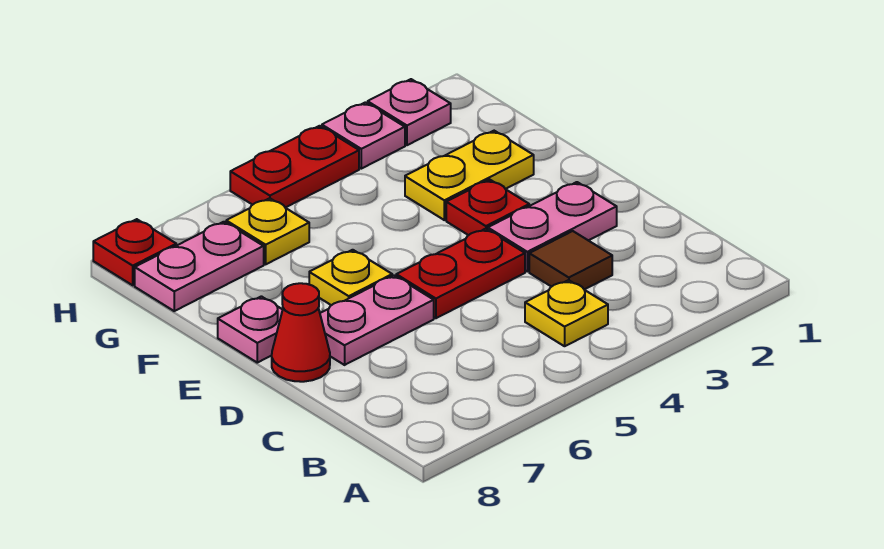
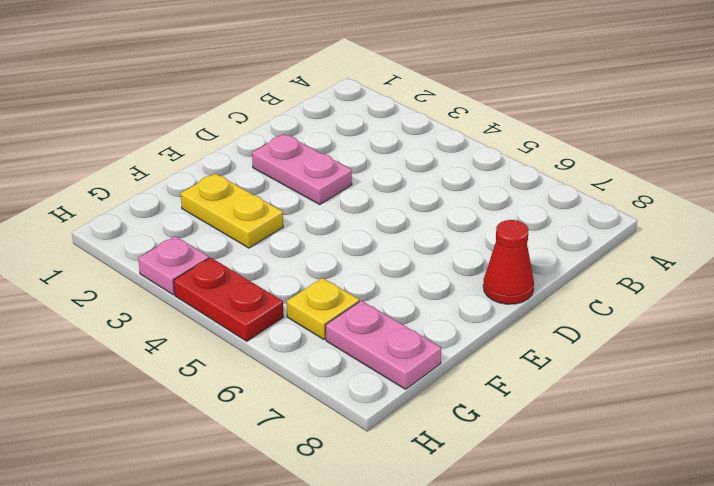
none -> yellow plate B4 level 1
none -> brown tile C3 level 1
none -> red plate D4:D5 level 1

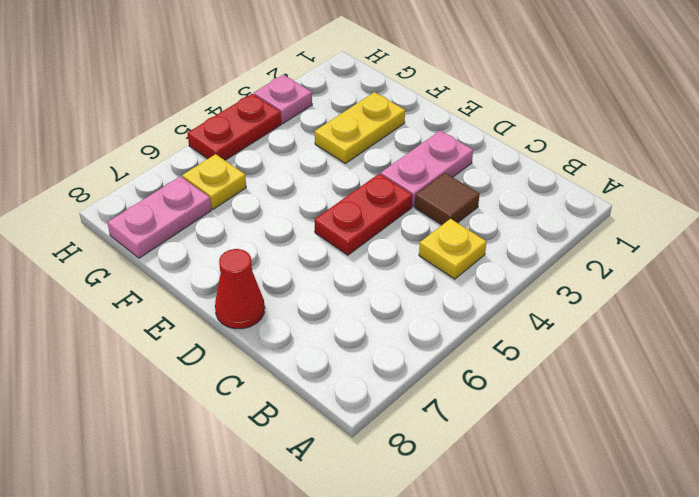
none -> pink plate D6:D7 level 1
none -> red plate E3 level 1
none -> yellow plate E6 level 1

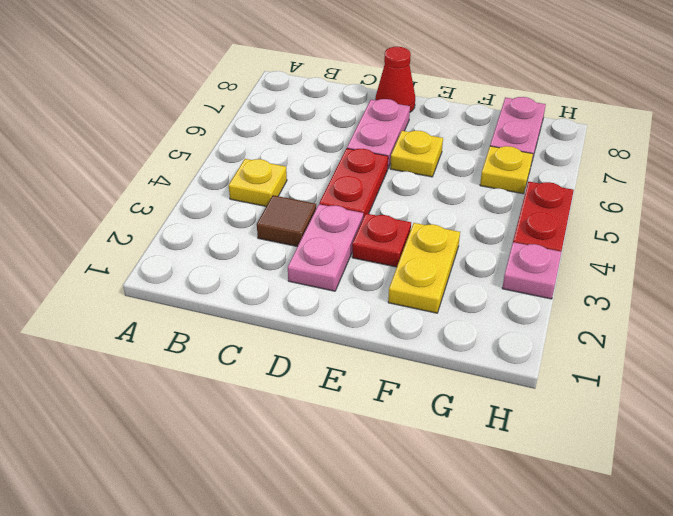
none -> pink plate E8 level 1
none -> pink plate H2 level 1
none -> red plate H8 level 1

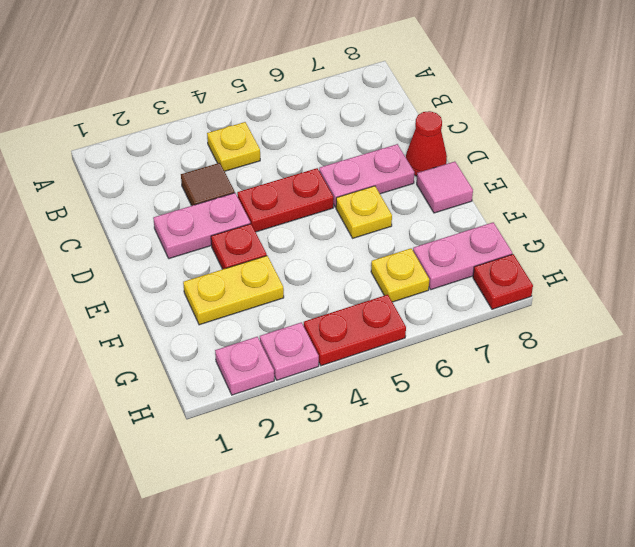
pink tile E8 level 1 -> pink plate E8 level 1

